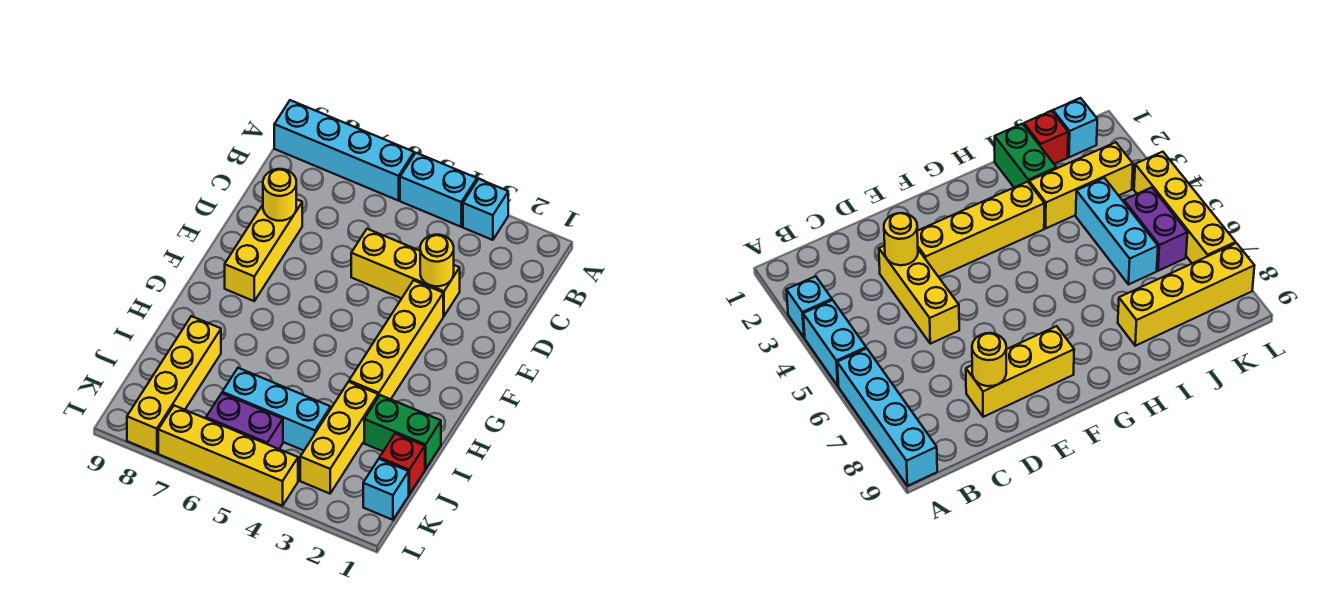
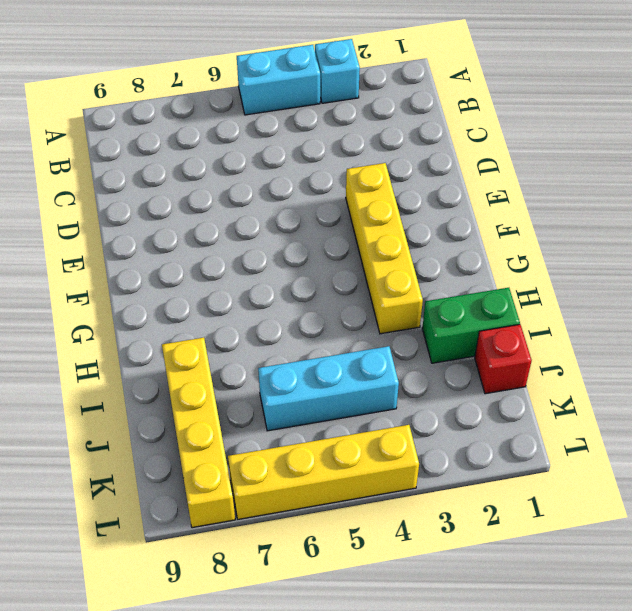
none -> cyan brick A6:A9 level 1
none -> yellow brick D3:D5 level 1
none -> yellow brick D8:F8 level 1

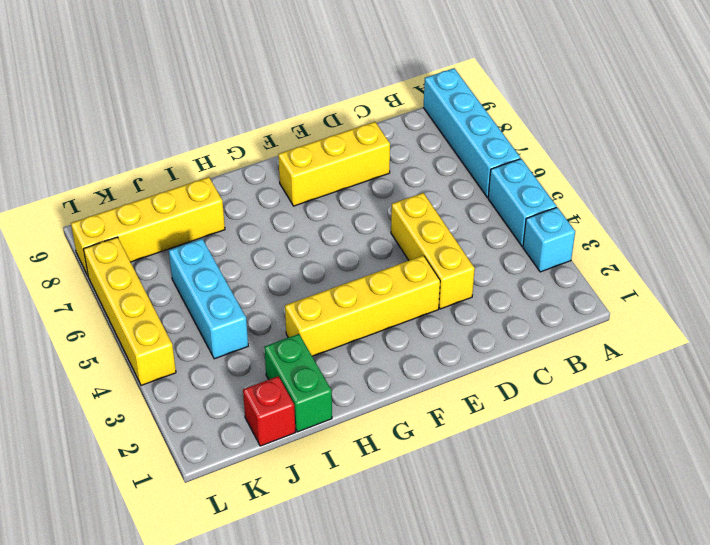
none -> yellow brick I3:K3 level 1
none -> cyan brick K1 level 1
none -> purple brick K5:K6 level 1

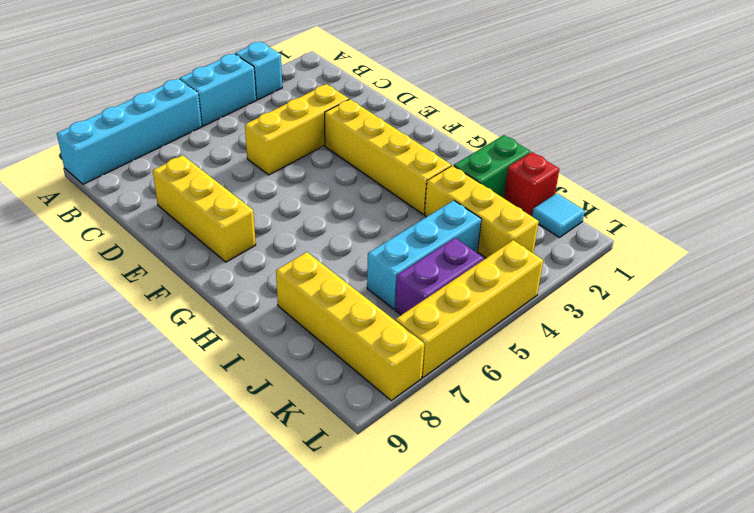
cyan tile K1 level 1 -> cyan brick K1 level 1
none -> yellow round brick D3 level 2
none -> yellow round brick D8 level 2

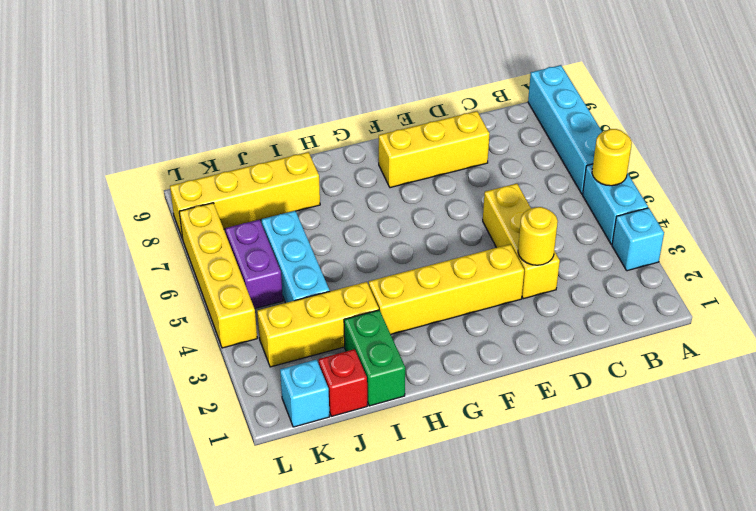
yellow round brick A5 level 2 -> yellow round brick D8 level 2

